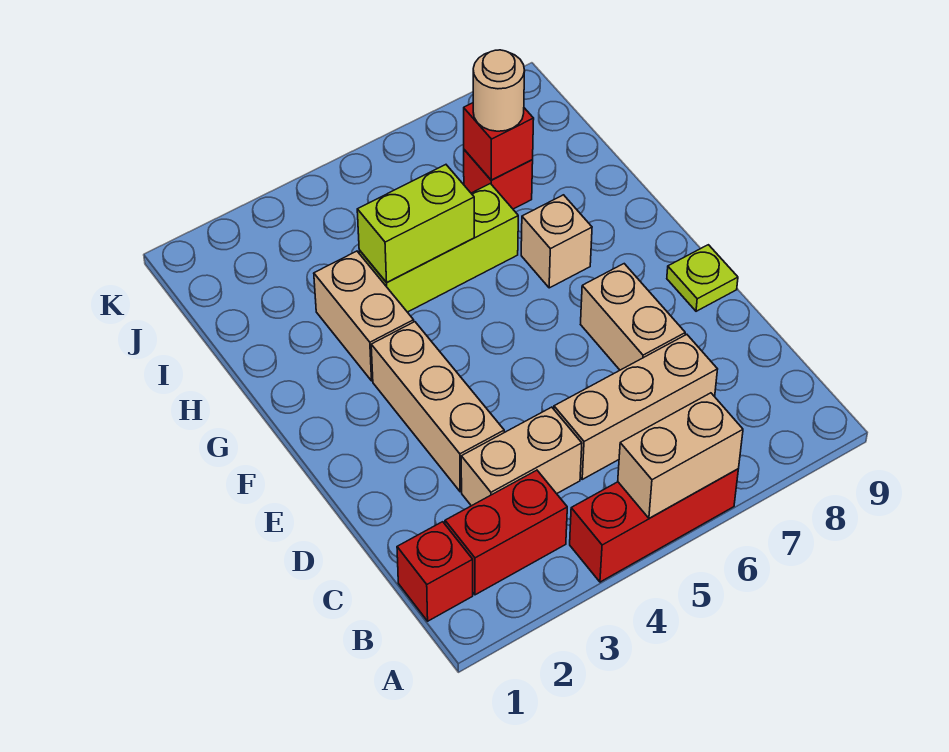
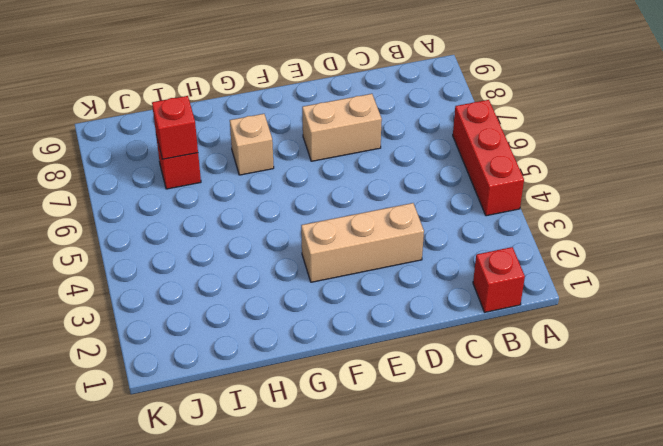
none -> red brick B2:B3 level 1
none -> tan brick C3:C4 level 1
none -> tan brick C5:C7 level 1

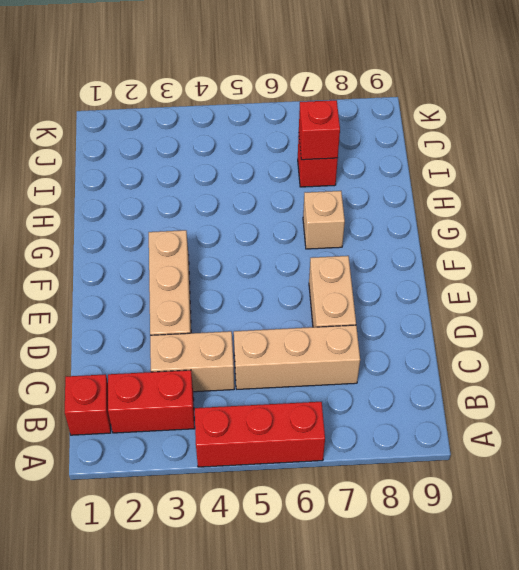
none -> lime plate E9 level 1
none -> tan brick G3:H3 level 1
none -> lime brick H4:H6 level 1

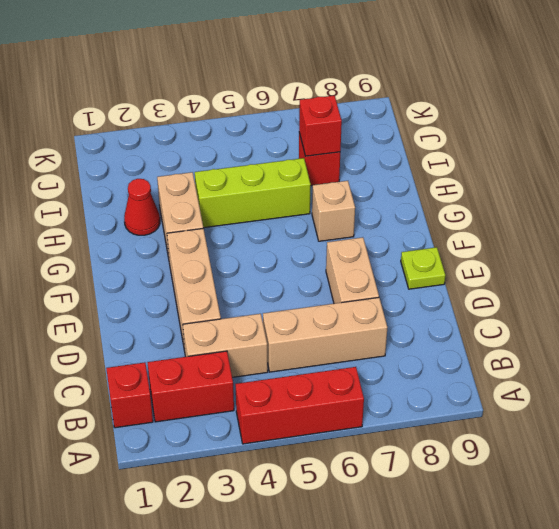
red cone H2 level 1 -> none
none -> tan brick A5:A6 level 2
none -> lime brick H4:H5 level 2
none -> tan round brick I7 level 3

